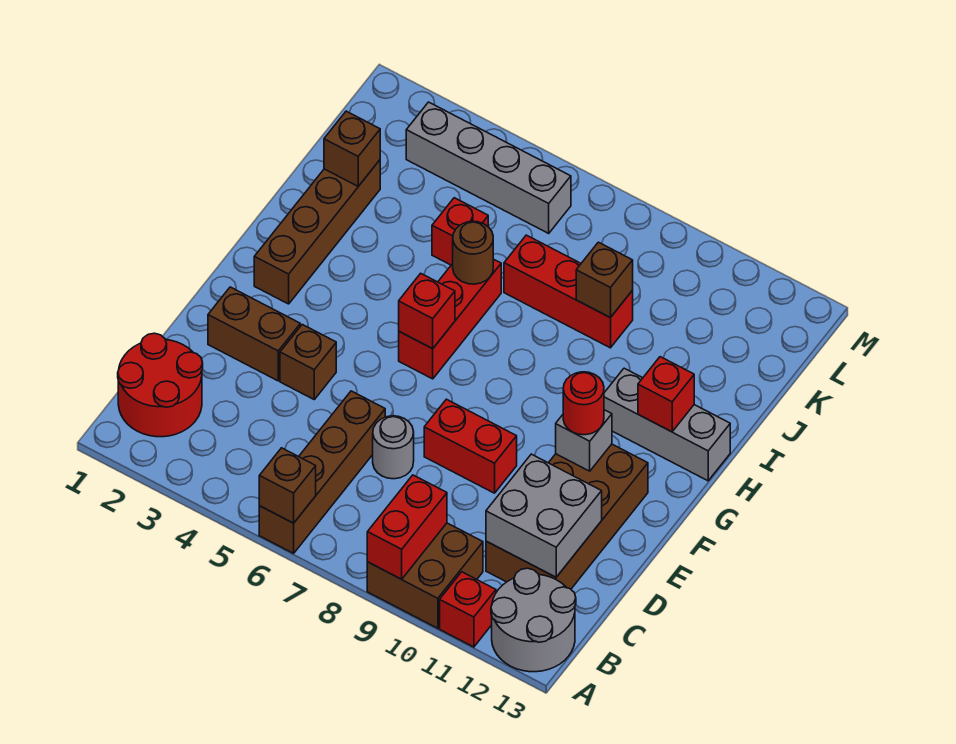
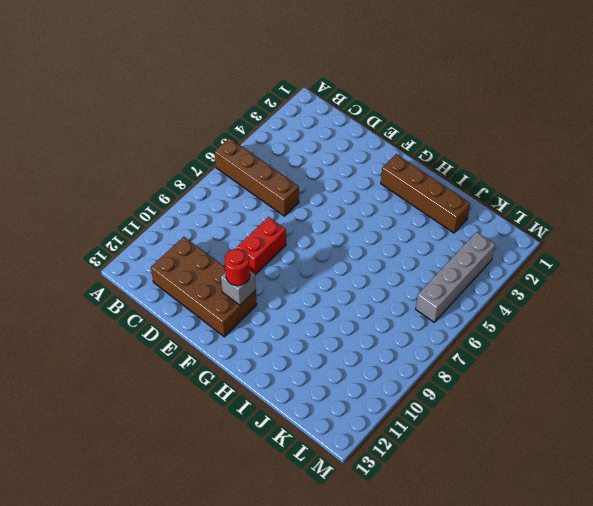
none -> brown brick A9:B10 level 1
none -> red brick A11 level 1
none -> grey round brick A12:B13 level 1

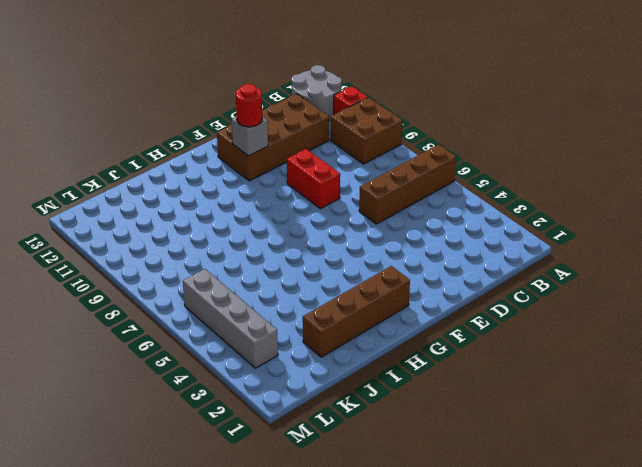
none -> red round brick B1:C2 level 1
none -> grey round brick D7 level 1
none -> brown brick E2:E3 level 1

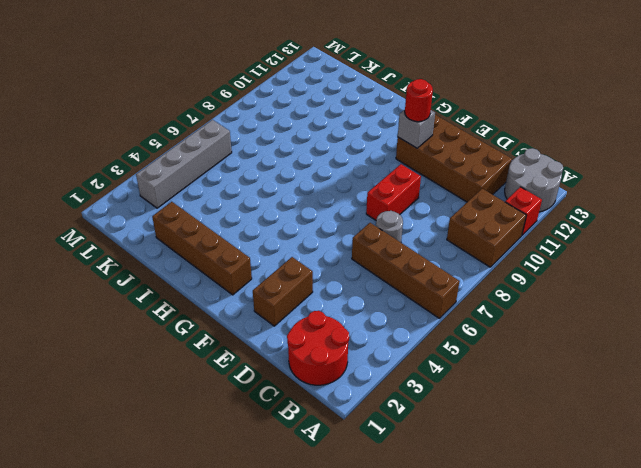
none -> brown brick E4 level 1
none -> red brick G6:I6 level 1
none -> grey brick H11:H13 level 1

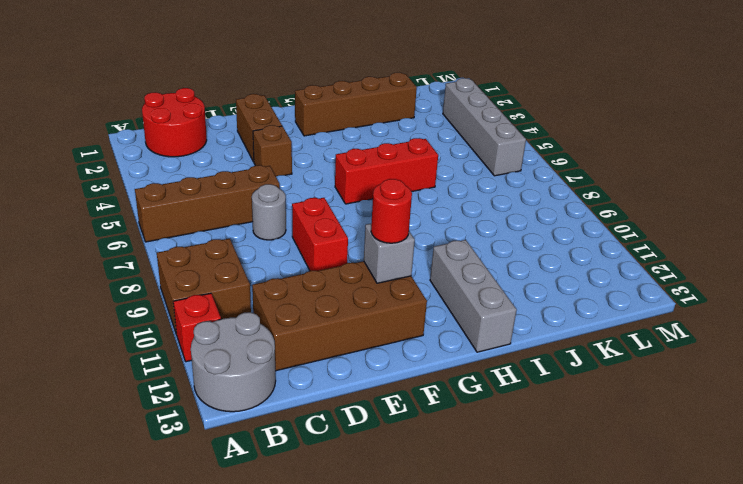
none -> red brick J5 level 1
none -> red brick J7:J9 level 1
none -> brown brick A6 level 2

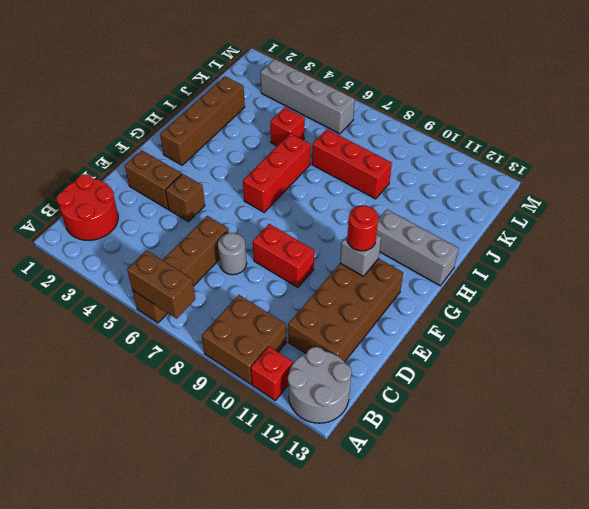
brown brick A6:A7 level 2 -> brown brick A6 level 2
none -> red brick A9:B9 level 2
none -> grey brick C11:D12 level 2
none -> red brick G6 level 2

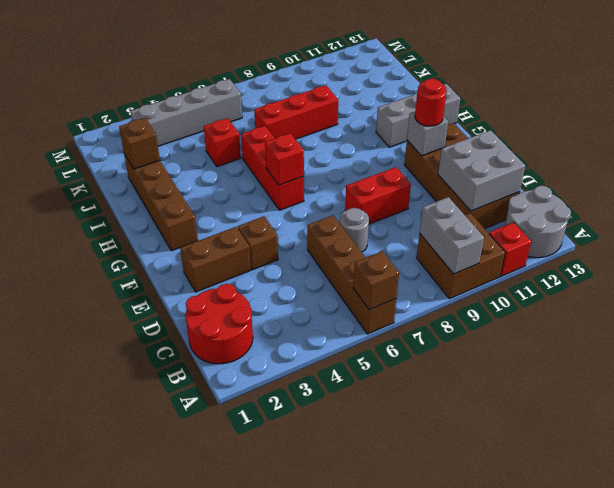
grey brick A9:B9 level 2 -> red brick A9:B9 level 2
none -> red brick H12 level 2
none -> brown round brick I6 level 2
none -> brown brick J9 level 2

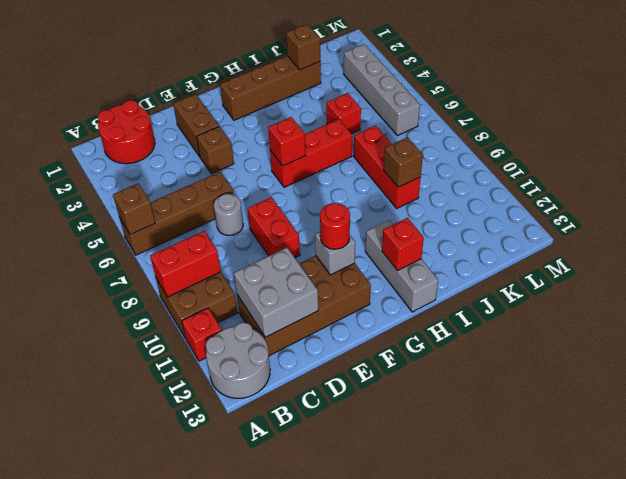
none -> brown round brick I6 level 2

